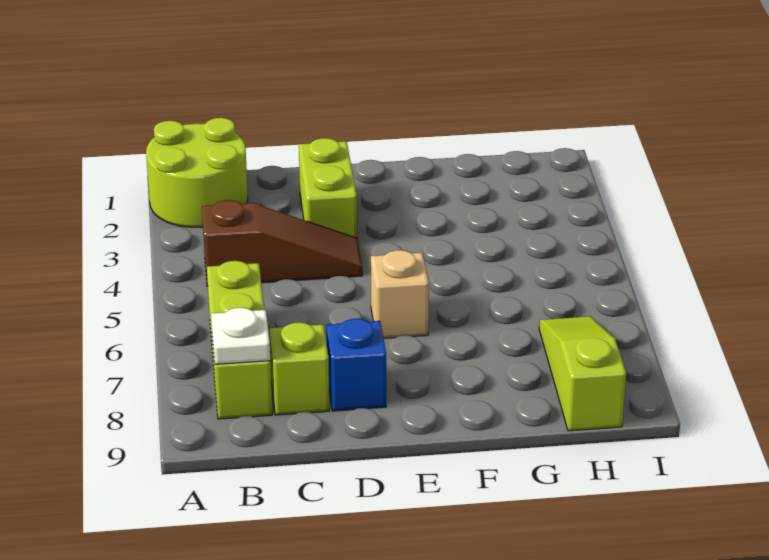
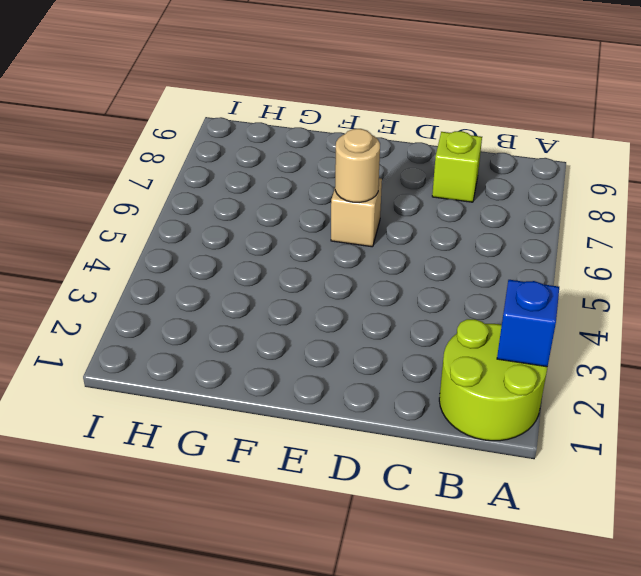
blue brick A2 level 2 -> blue brick D8 level 1
tan round brick E6 level 2 -> none
none -> brown slope B4:D4 level 1 top B
none -> lime brick B6:B8 level 1

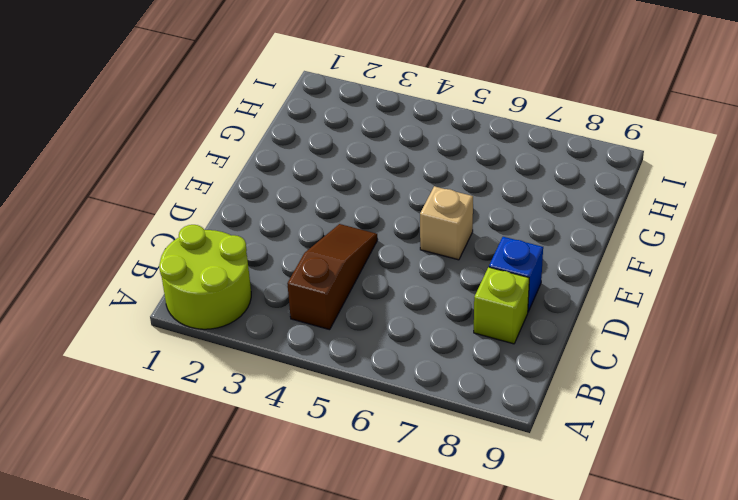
none -> lime brick B6:B8 level 1
none -> lime brick D2:D3 level 1

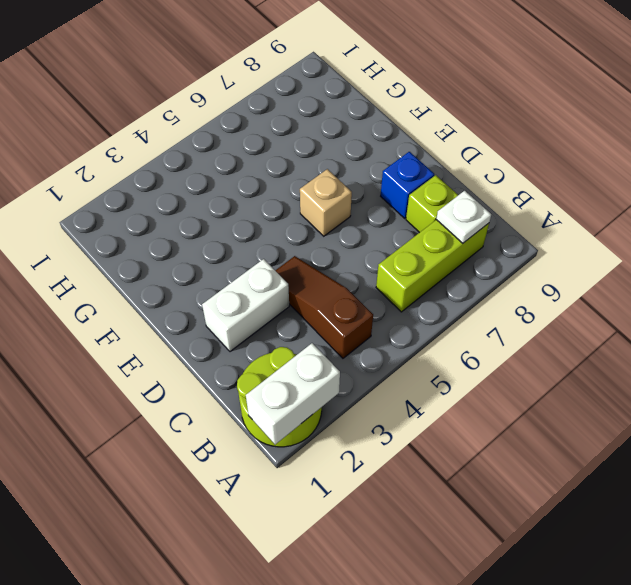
white brick A1:A2 level 2 -> none
white brick D2:D3 level 1 -> lime brick D2:D3 level 1
none -> lime slope H7:H9 level 1 top 9

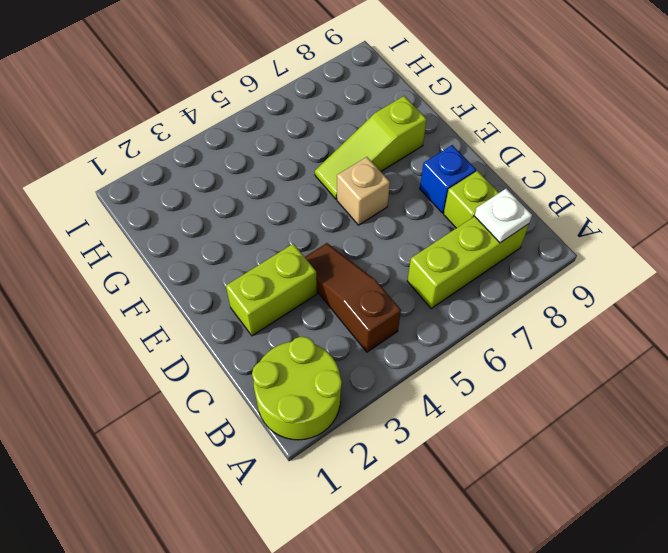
lime slope F6:F8 level 1 top 8 -> lime slope H7:H9 level 1 top 9

